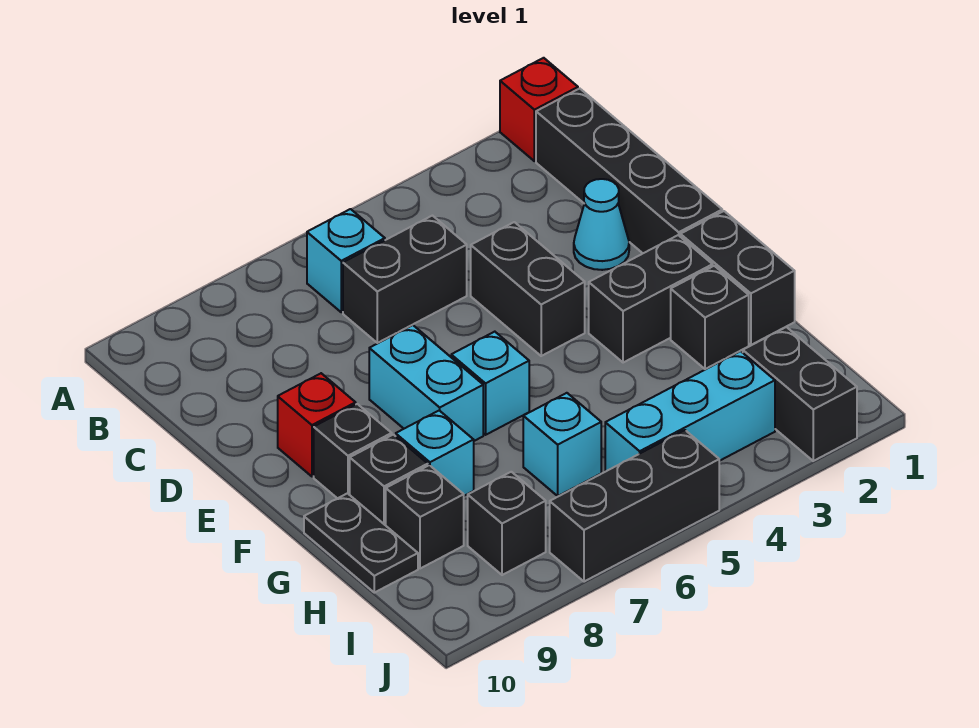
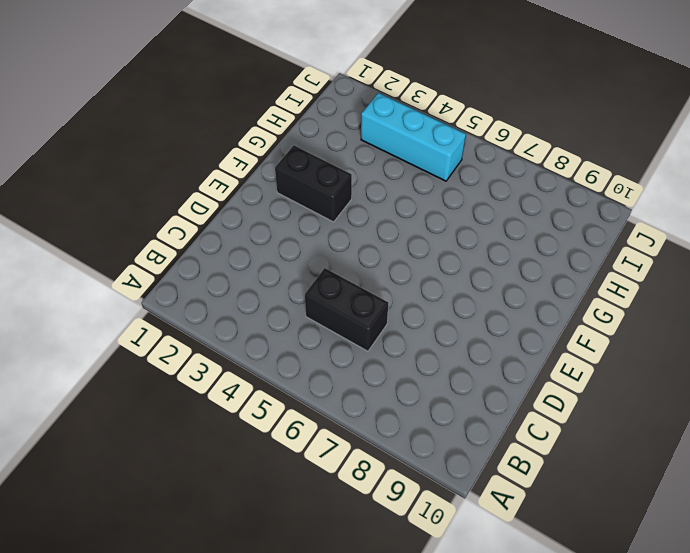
none -> red brick A1 level 1
none -> black brick B1:E1 level 1
none -> cyan brick B6 level 1

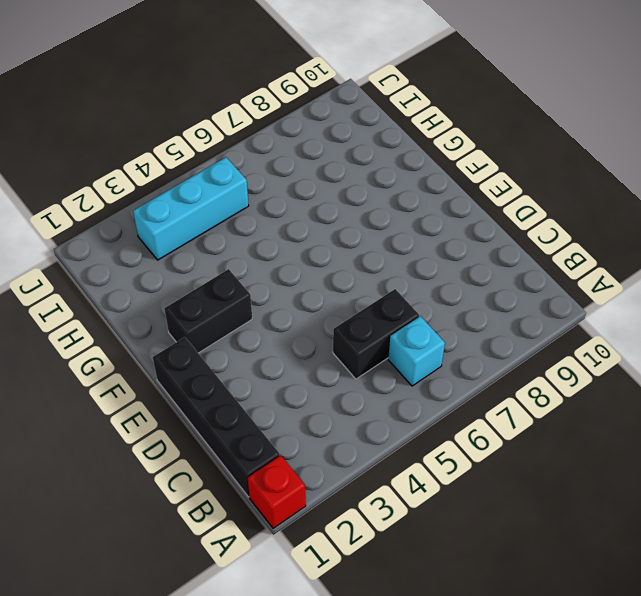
none -> cyan cone D2 level 1
none -> black brick D4:E4 level 1
none -> cyan brick E7:F7 level 1

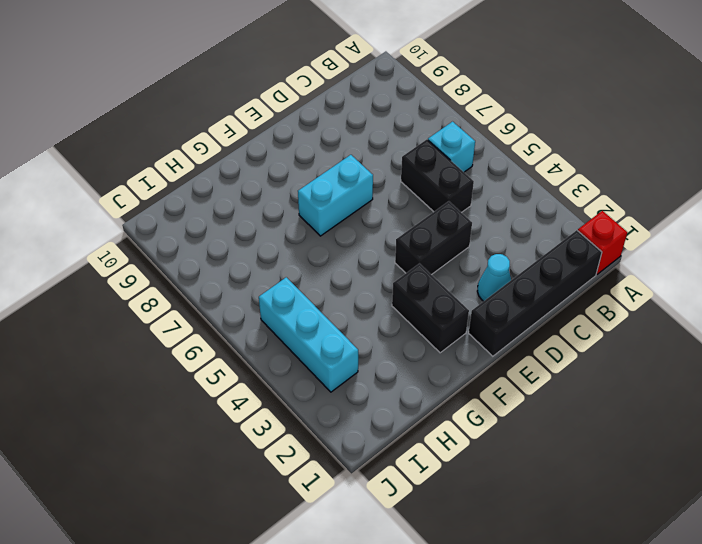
none -> red brick E9 level 1
none -> black brick F1:G1 level 1
none -> cyan brick F6 level 1

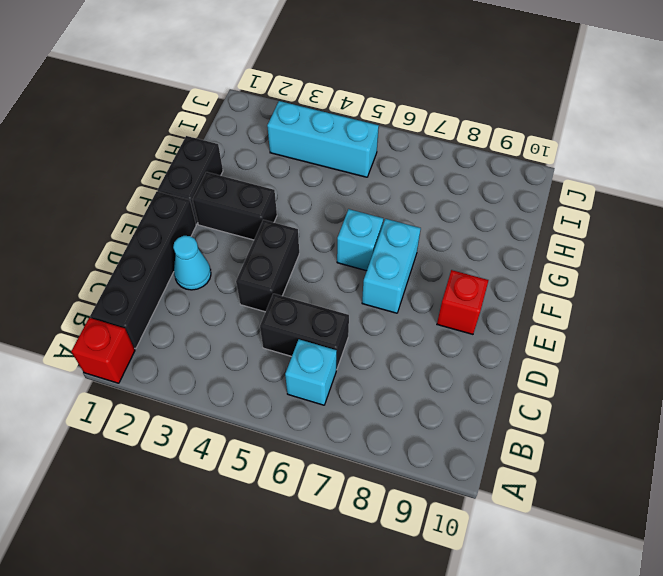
none -> black brick F9 level 1
none -> black brick G2 level 1
none -> cyan brick G8 level 1

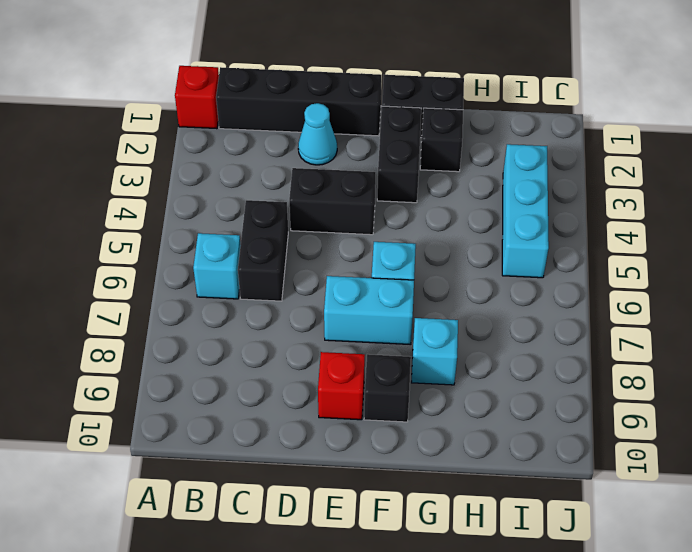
none -> black brick G9 level 1
none -> black plate G10:H10 level 1
none -> cyan brick H6 level 1

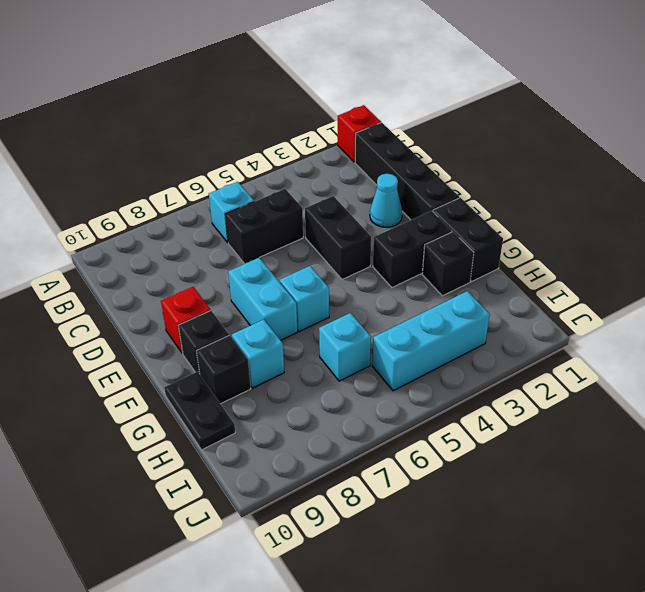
none -> black brick H9 level 1
none -> black brick I2:J2 level 1
none -> black brick I8 level 1

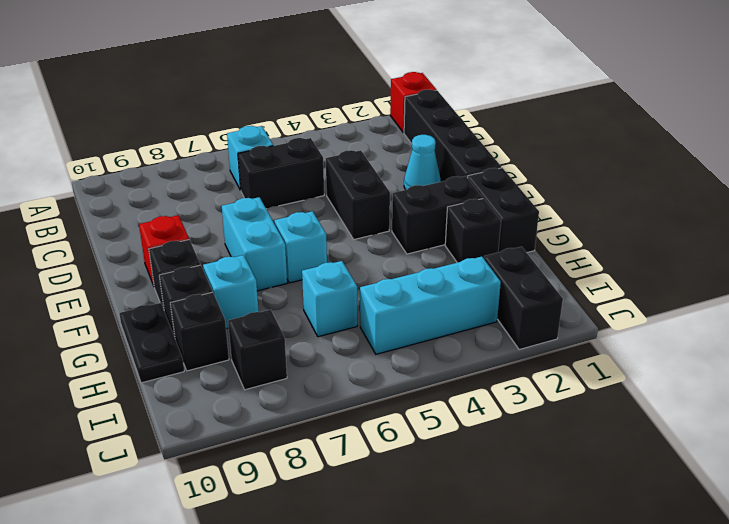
none -> black brick J5:J7 level 1

